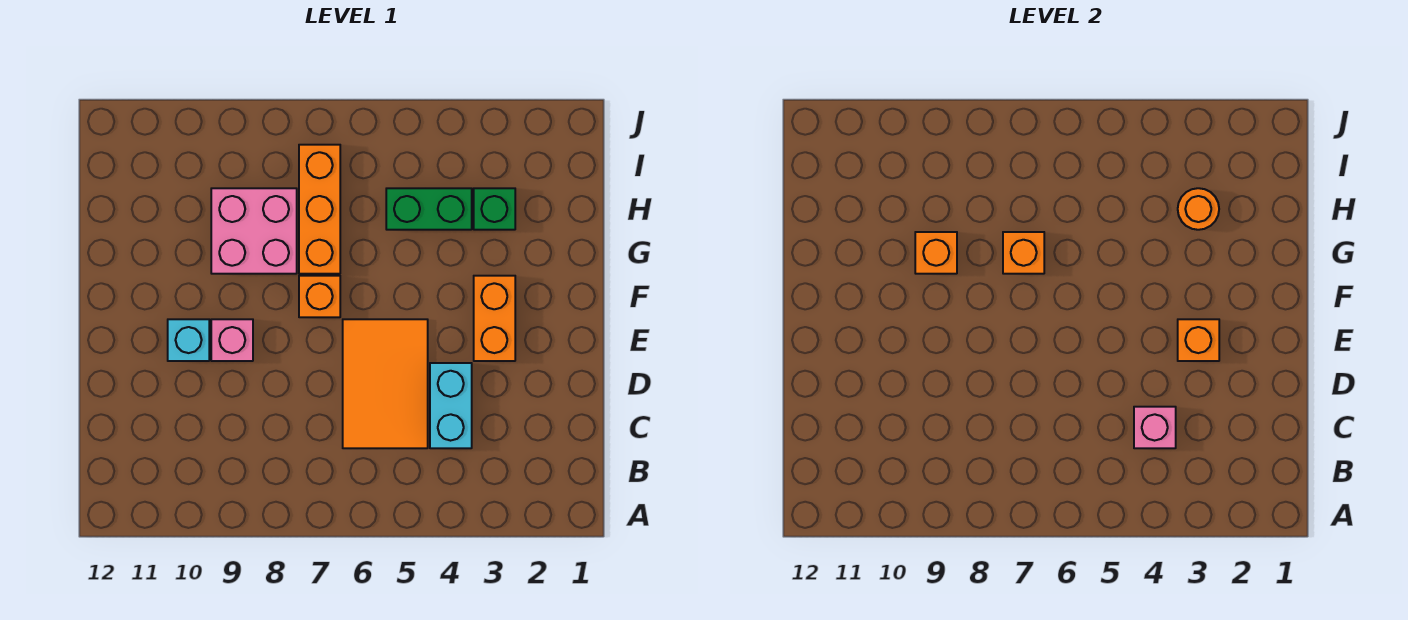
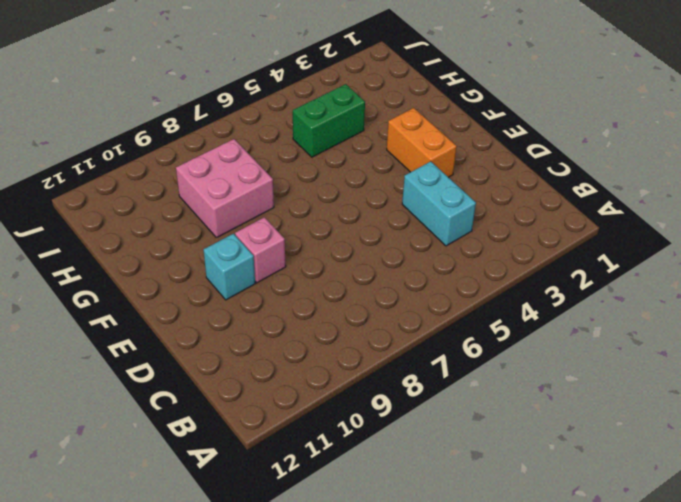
none -> orange tile C5:E6 level 1
none -> orange brick F7 level 1
none -> orange brick G7:I7 level 1

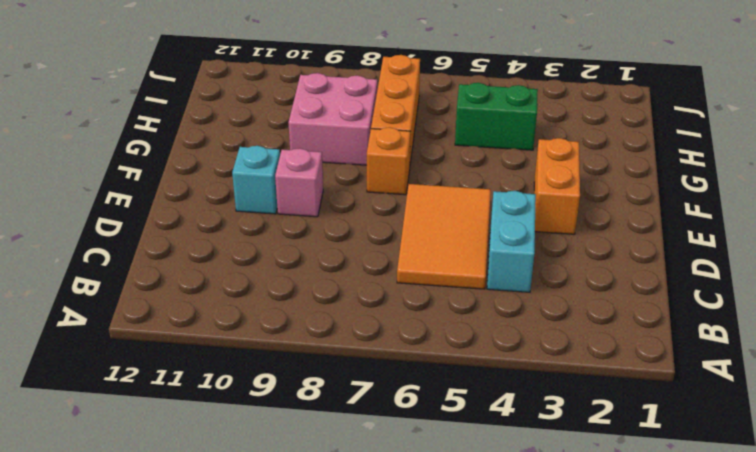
none -> green brick H3 level 1
none -> pink brick C4 level 2
none -> orange brick E3 level 2

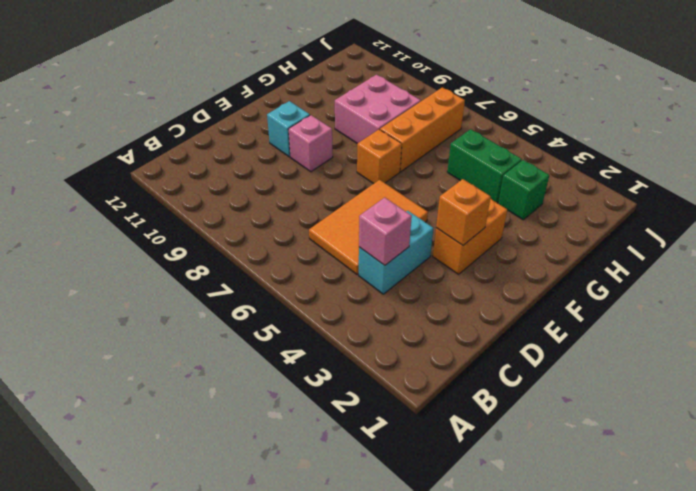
none -> orange brick G7 level 2
none -> orange brick G9 level 2
none -> orange round brick H3 level 2

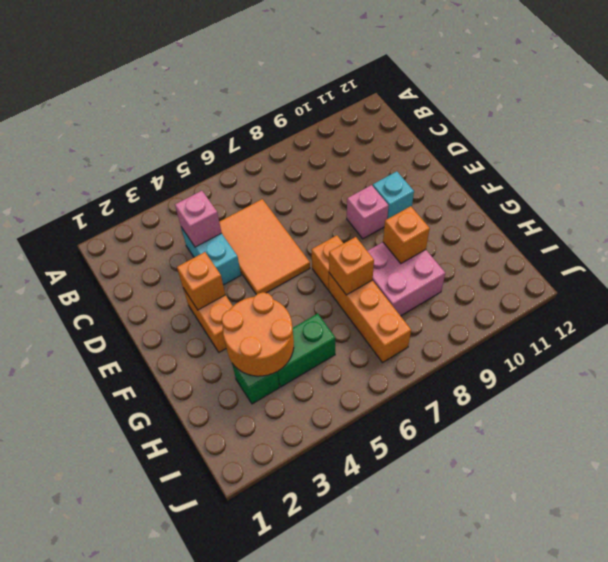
orange round brick G3:H4 level 2 -> orange round brick H3 level 2

